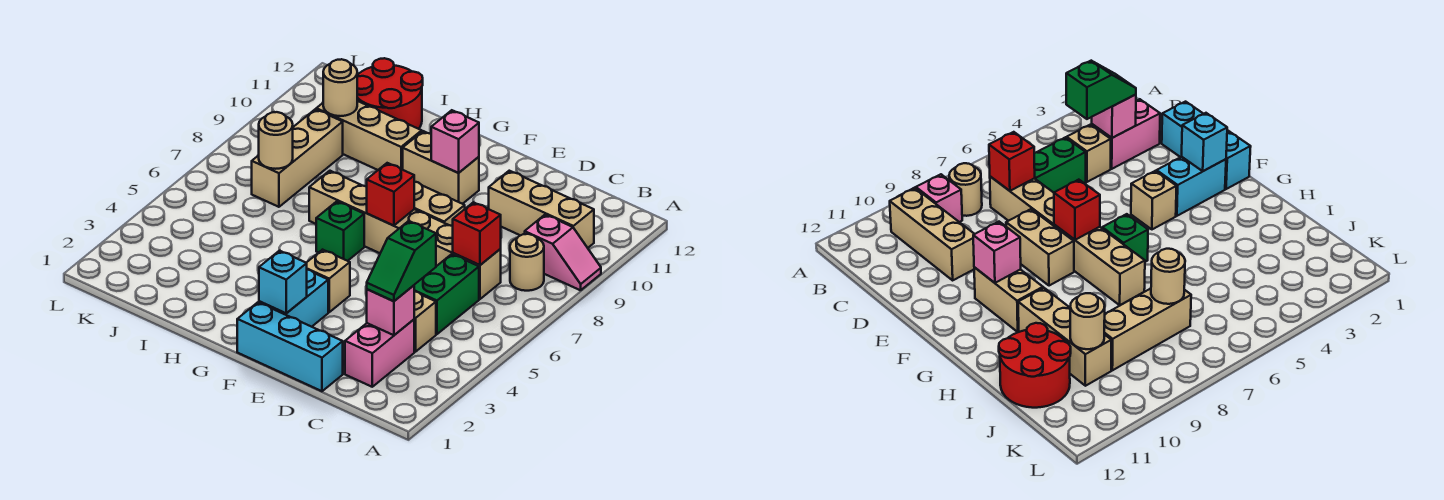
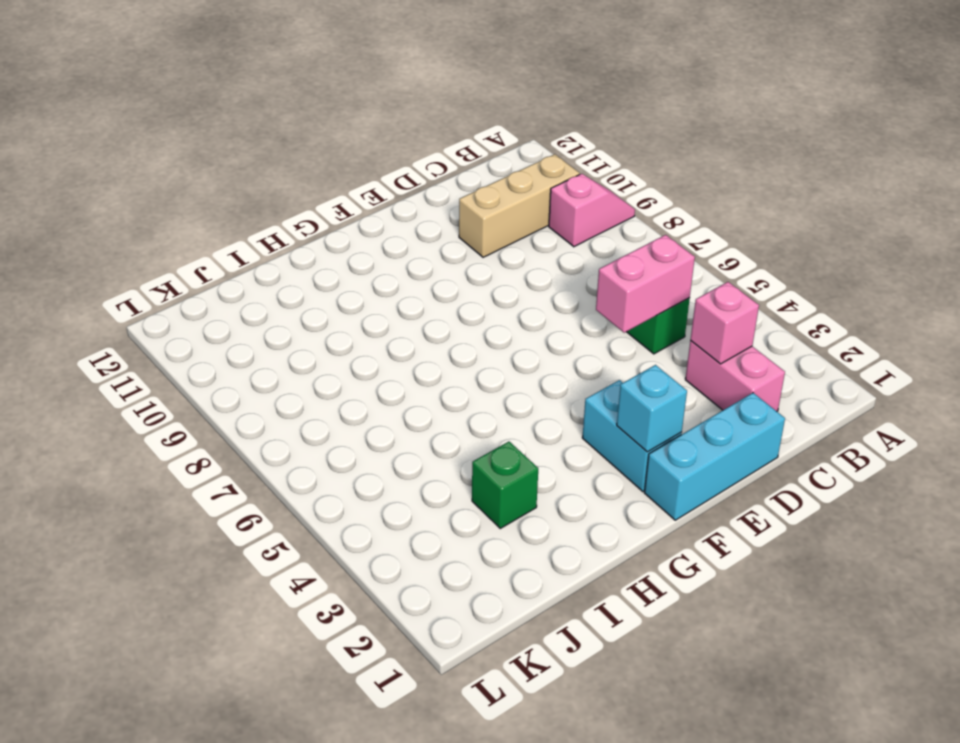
pink brick C5:D5 level 2 -> none
green brick I3 level 1 -> green brick G6 level 1
none -> tan round brick B8 level 1
none -> tan brick C4 level 1
none -> tan brick C7:H7 level 1

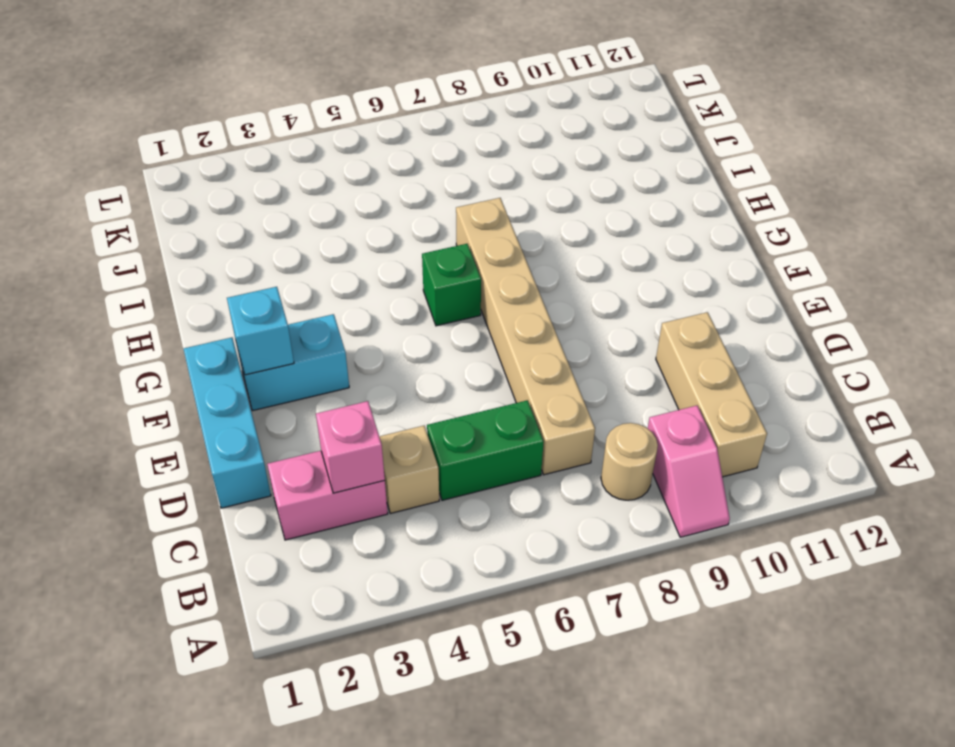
none -> tan brick E8:F8 level 1
none -> tan brick F4 level 1
none -> tan brick F10:G10 level 1

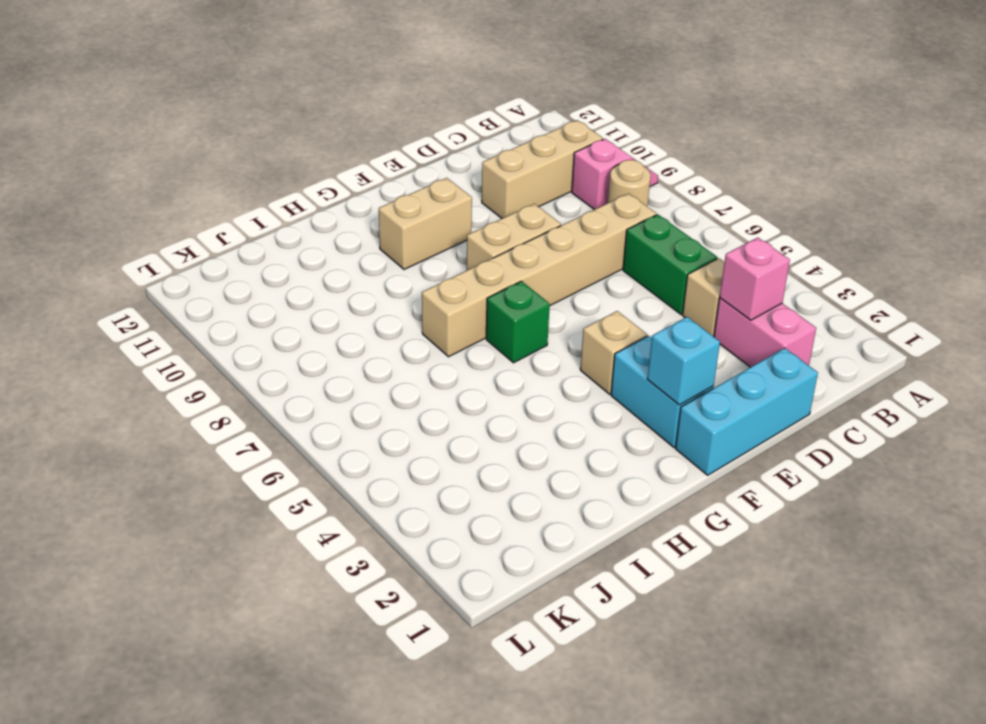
none -> tan brick H10:J10 level 1
none -> red round brick I11:J12 level 1
none -> tan brick J7:J9 level 1

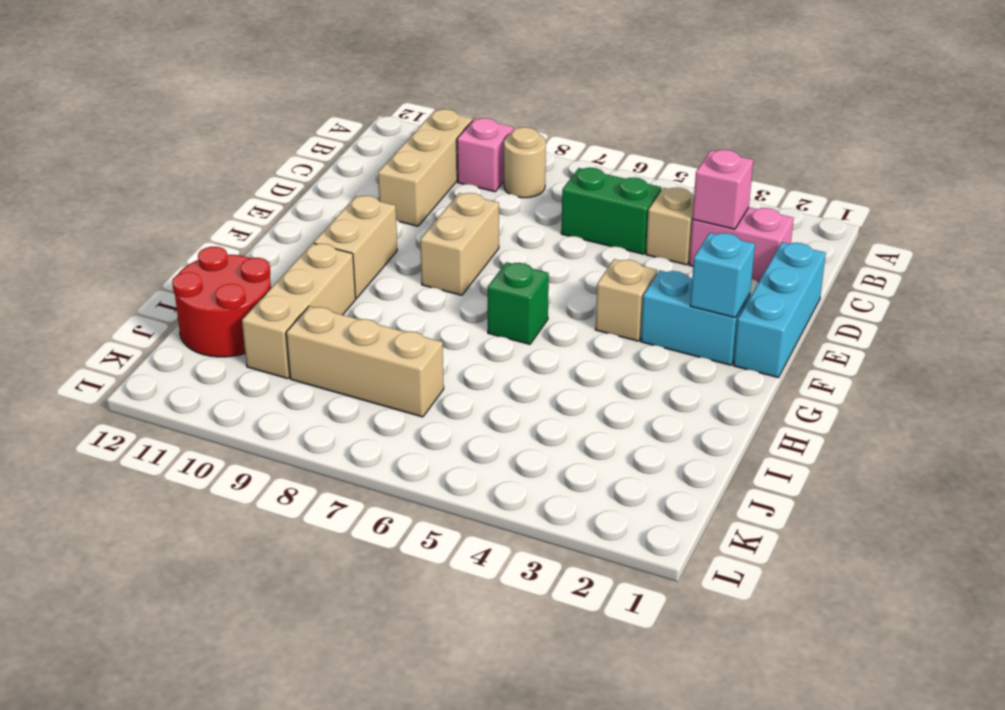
none -> tan brick C7:H7 level 1
none -> red brick C7 level 2
none -> red brick F7 level 2

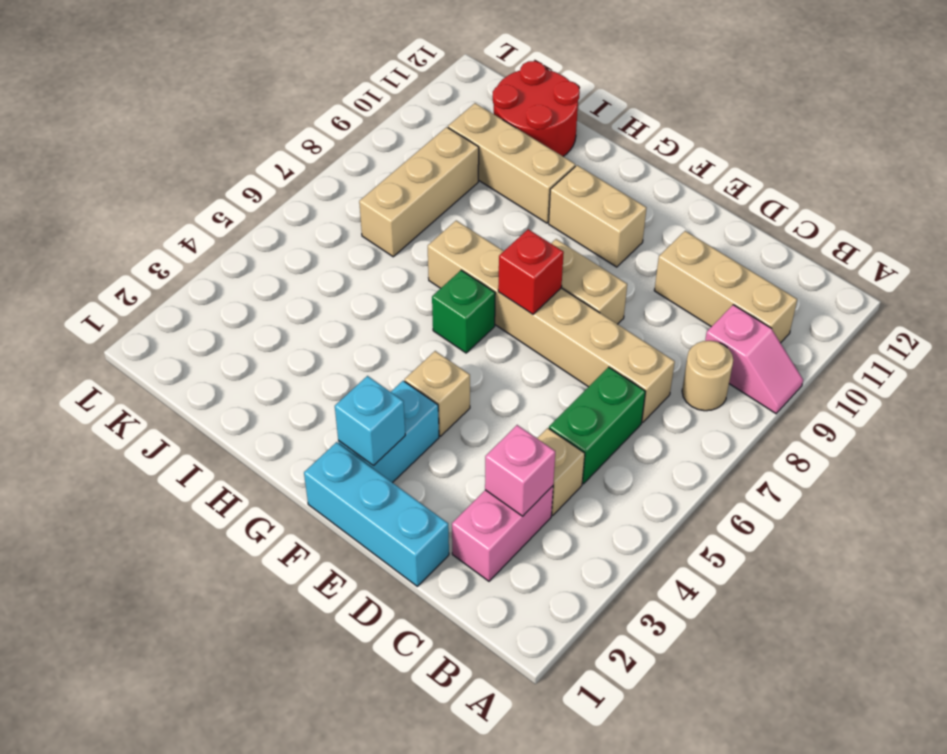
none -> red brick C7 level 2
none -> pink brick F10 level 2
none -> tan round brick J7 level 2

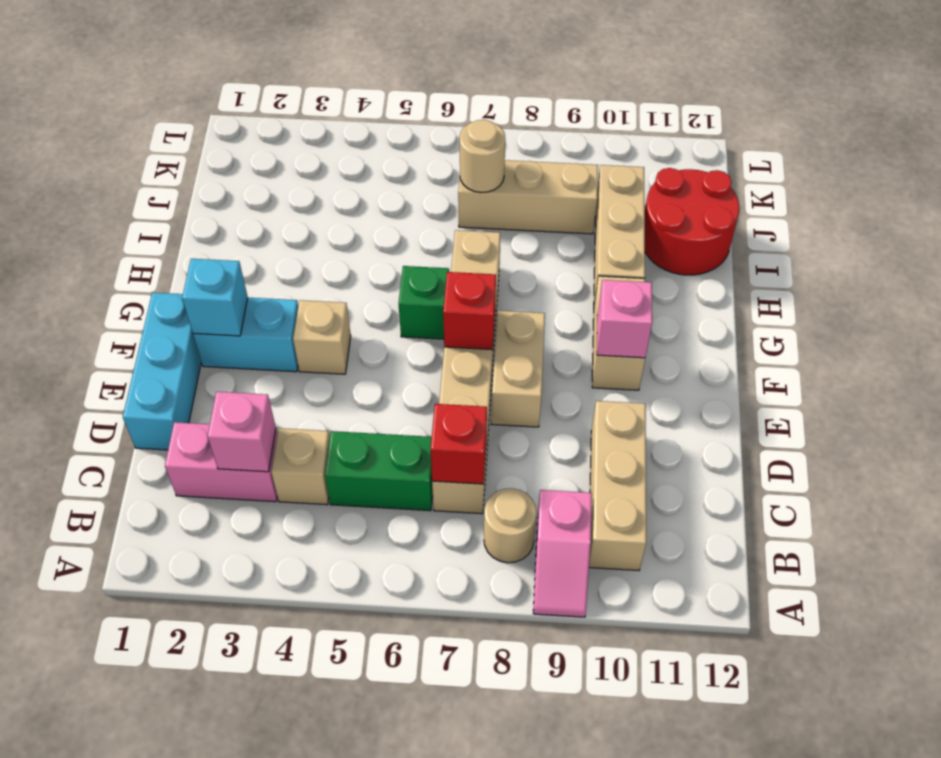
none -> tan round brick J10 level 2
none -> green slope C3:C4 level 3 top 4

